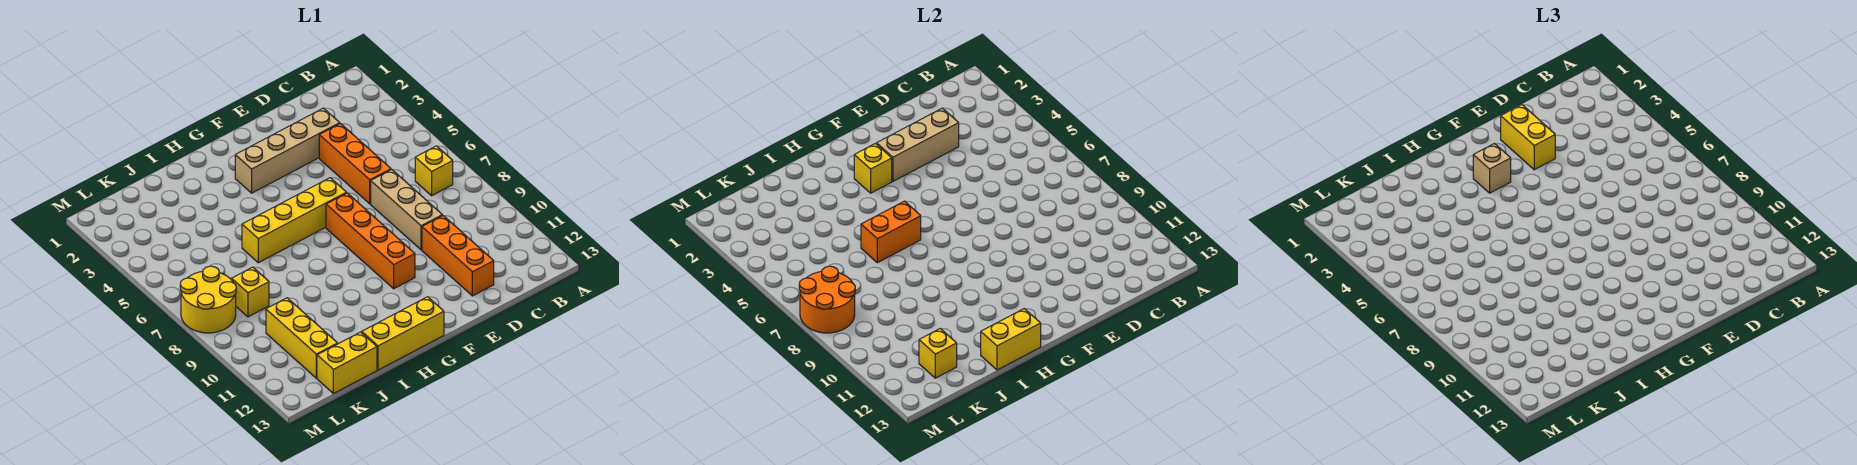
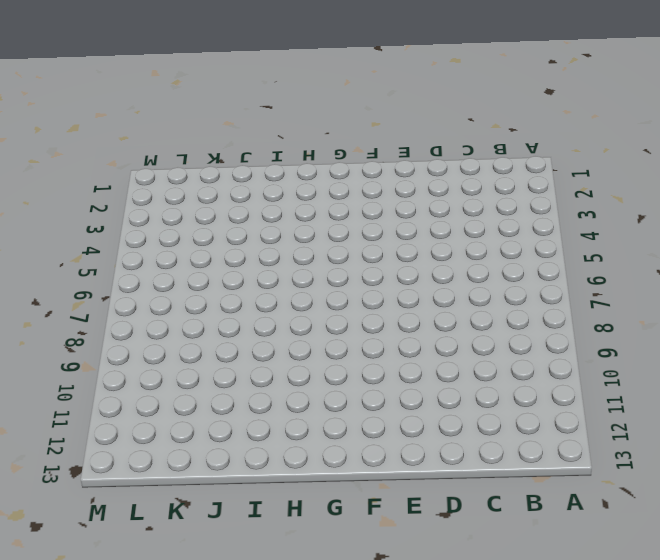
none -> yellow brick B7 level 1
none -> tan brick D3:G3 level 1
none -> orange brick D4:D6 level 1

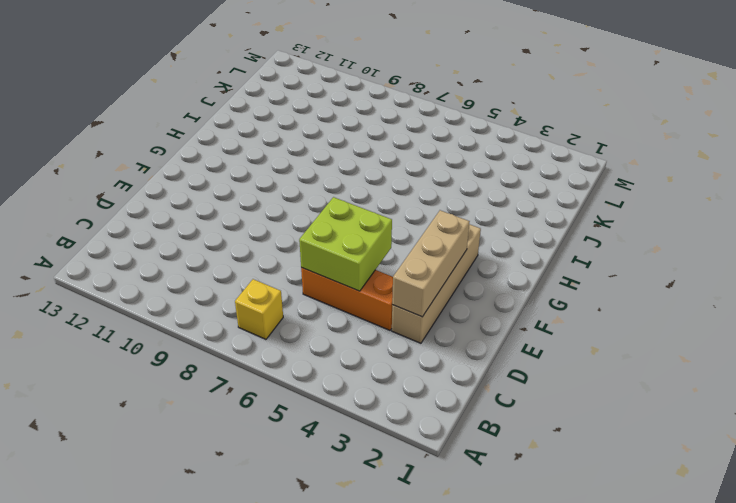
lime brick D5:E6 level 2 -> none
none -> tan brick D7:D9 level 1
none -> orange brick D10:D12 level 1
none -> yellow brick F6:I6 level 1

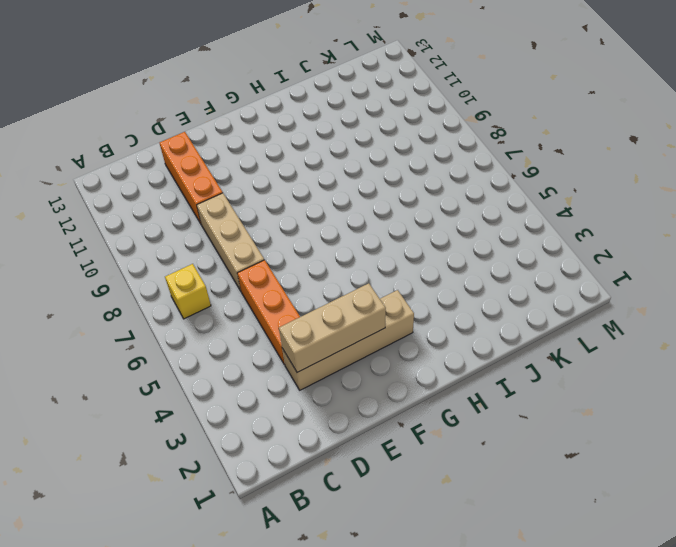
none -> yellow brick F6:I6 level 1
none -> orange brick F7:F10 level 1
none -> yellow brick G13:I13 level 1

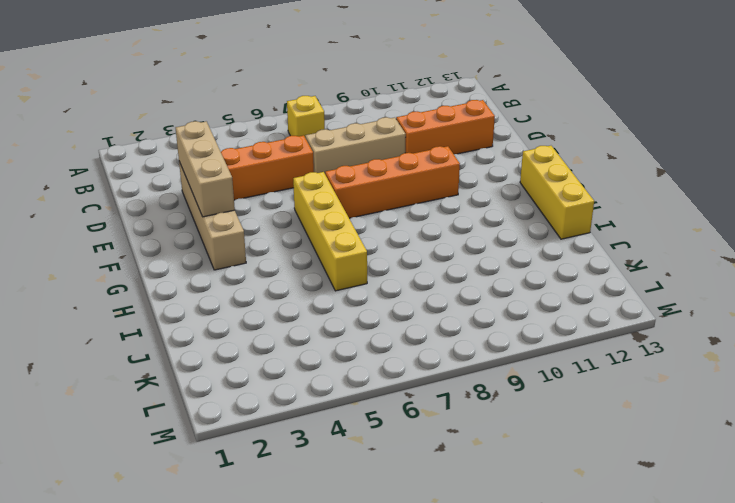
none -> yellow brick J13:K13 level 1
none -> yellow brick K8 level 1
none -> yellow brick K10:K12 level 1

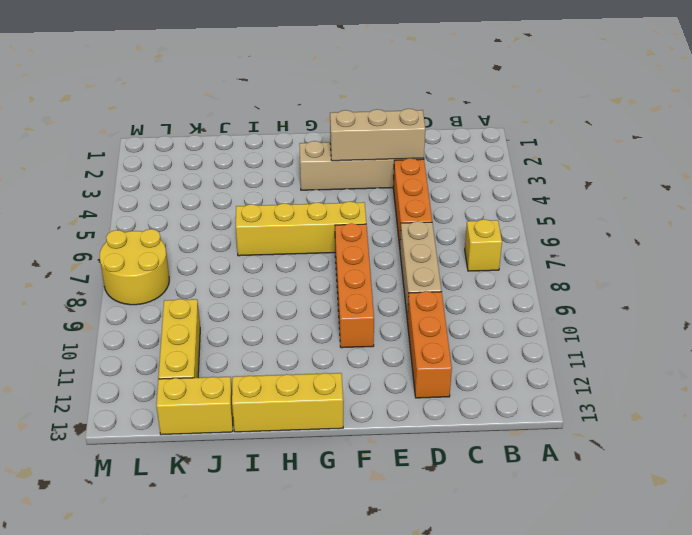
none -> yellow brick K8 level 1
none -> yellow brick G3 level 2
none -> orange brick H6:I6 level 2

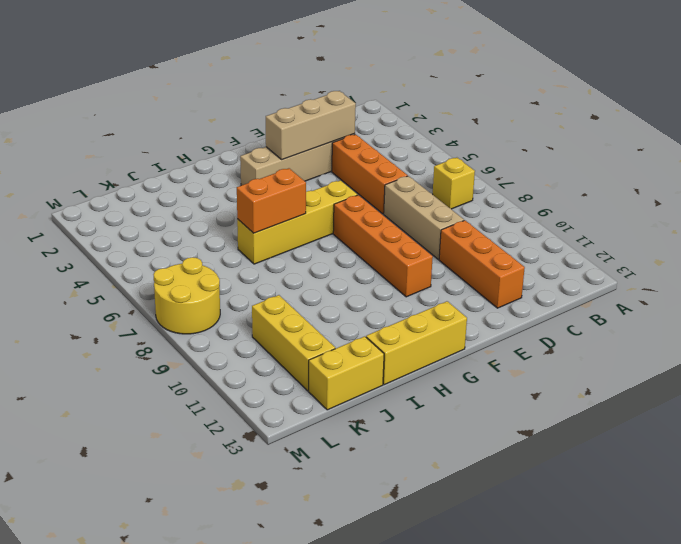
none -> yellow brick K8 level 1
none -> yellow brick G3 level 2
none -> yellow brick H13:I13 level 2

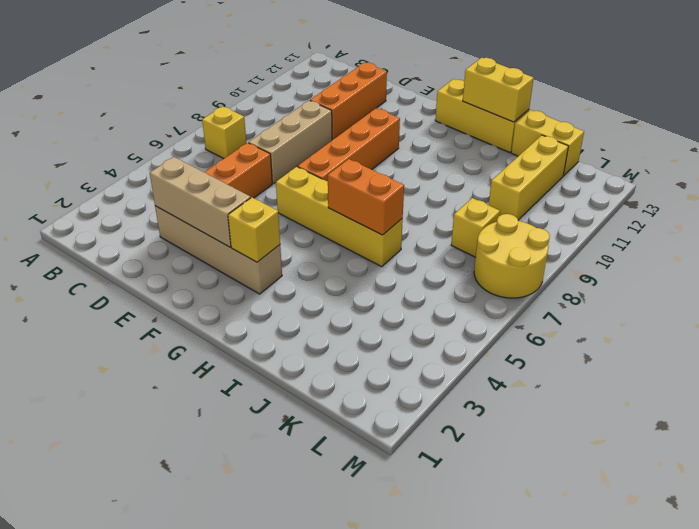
none -> yellow brick K12 level 2
none -> orange round brick L7:M8 level 2
none -> yellow brick E2:E3 level 3

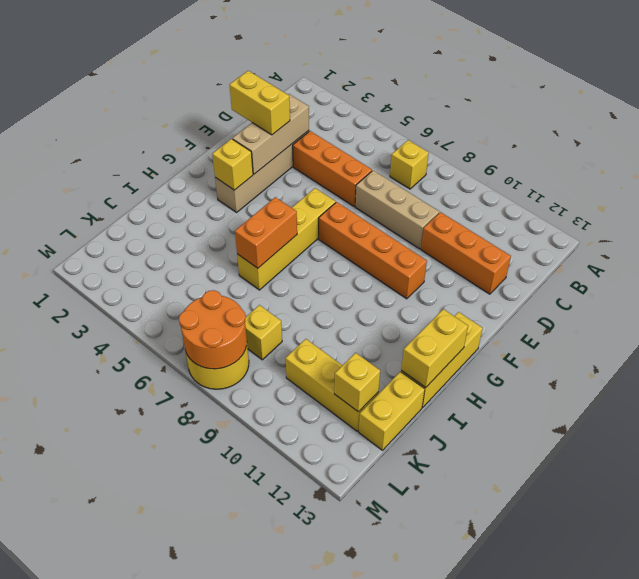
none -> tan brick G3 level 3

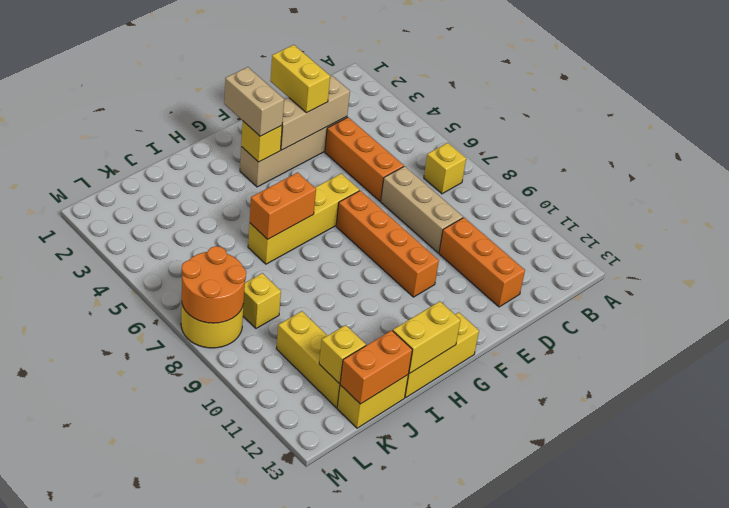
tan brick G2:G3 level 3 -> tan brick G3 level 3
orange brick J13:K13 level 2 -> none

